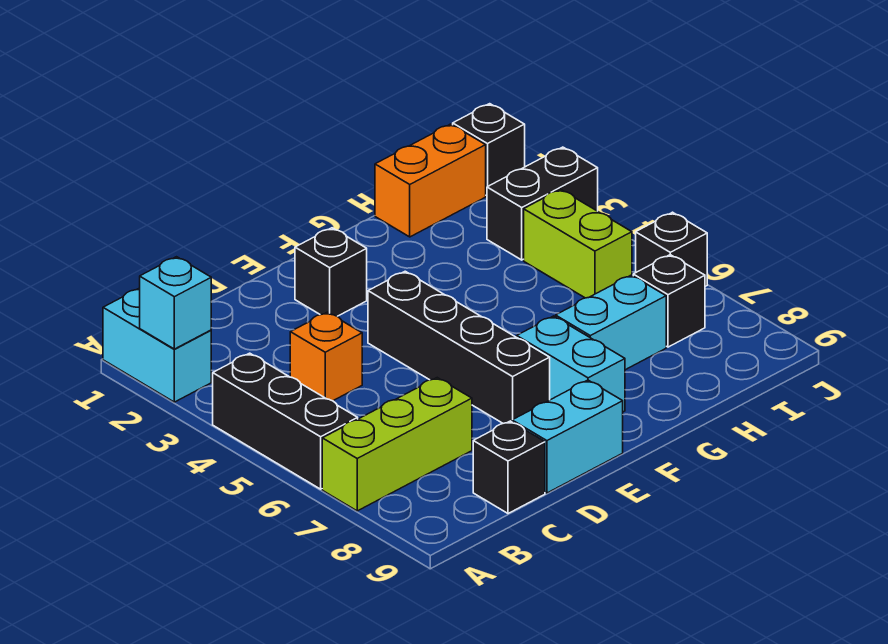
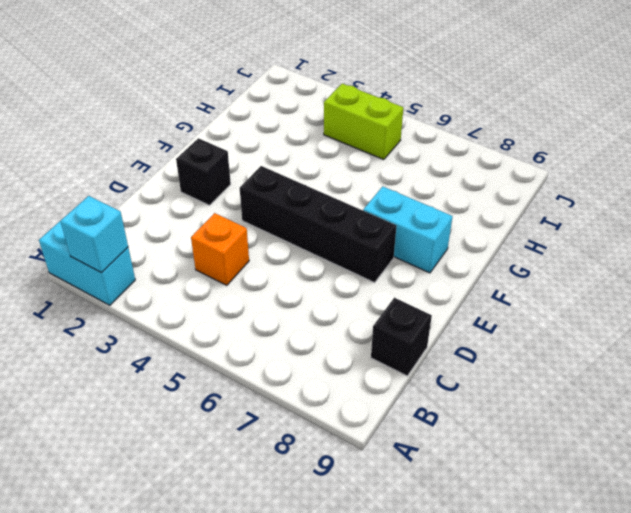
none -> black brick A4:A6 level 1
none -> lime brick A7:C7 level 1
none -> cyan brick D9:E9 level 1

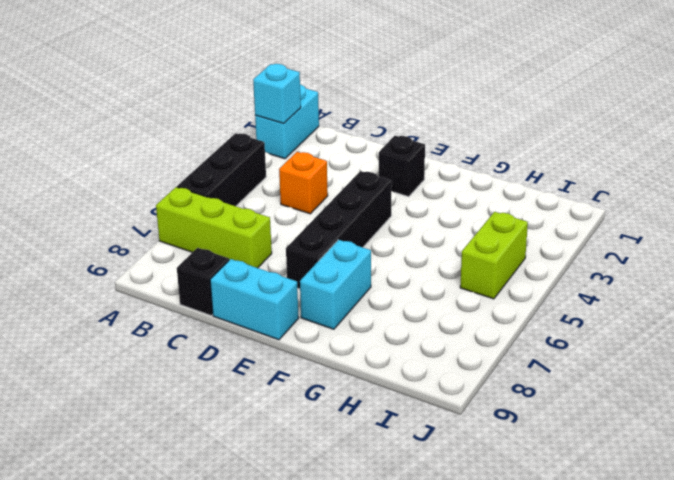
none -> cyan brick G7:H7 level 1
none -> orange brick H1:I1 level 1
none -> black brick I3:J3 level 1

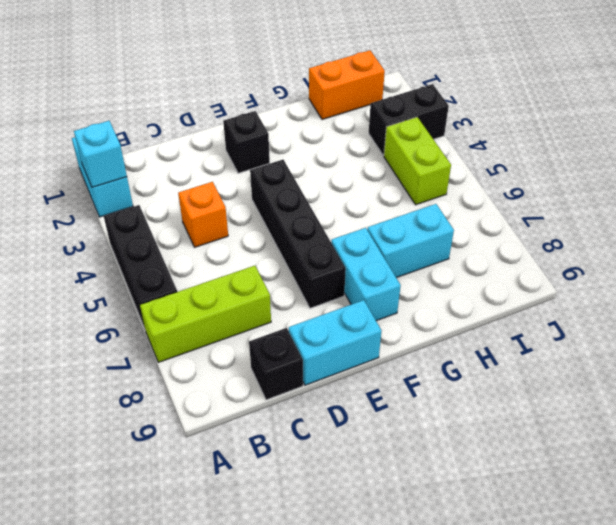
none -> black brick I7 level 1
none -> black brick J1 level 1
none -> black brick J6 level 1

